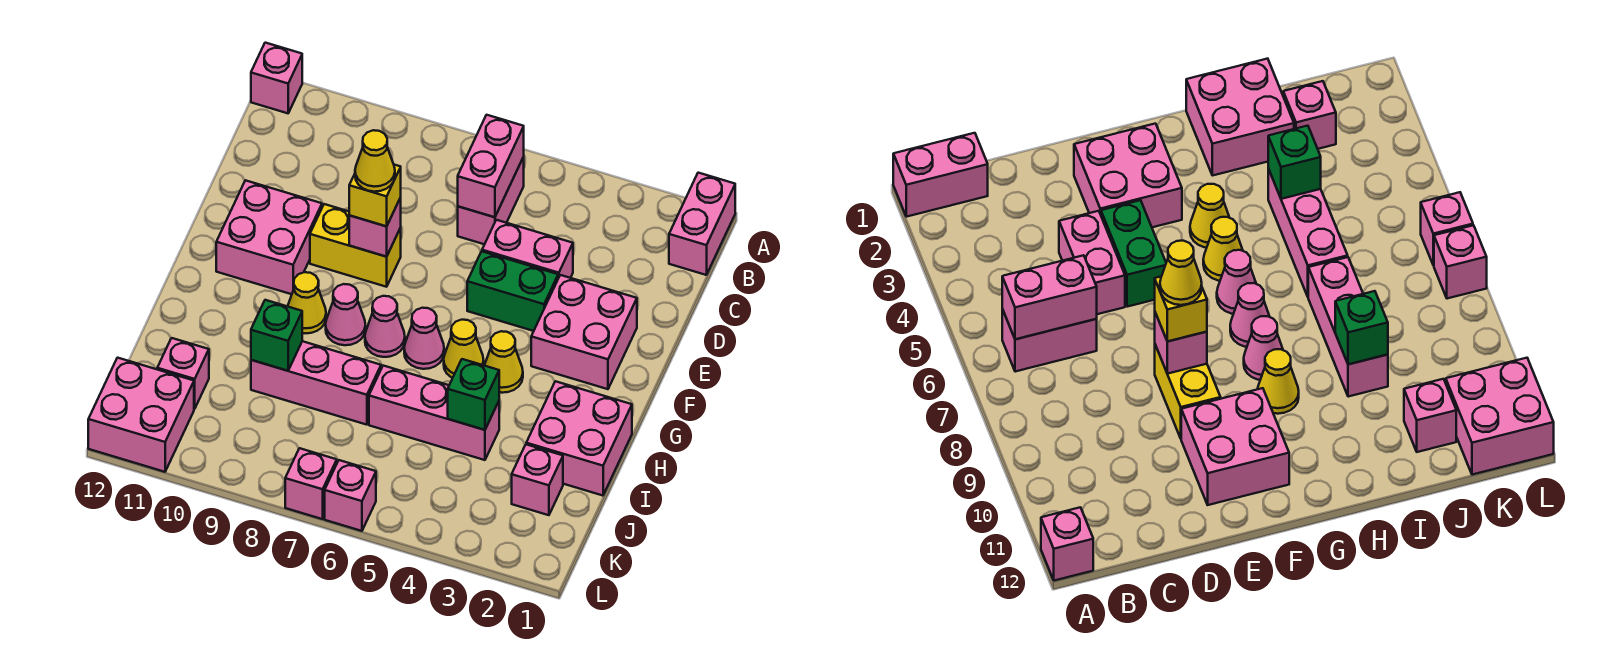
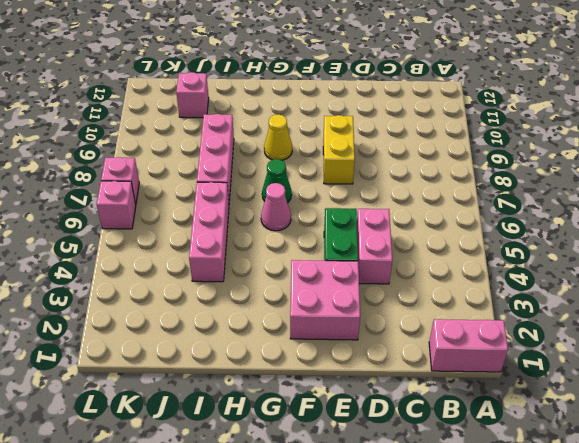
green cone G7 level 1 -> pink cone G7 level 1
none -> pink brick A12 level 1
none -> pink brick B6:C6 level 1
none -> pink brick E10:F11 level 1

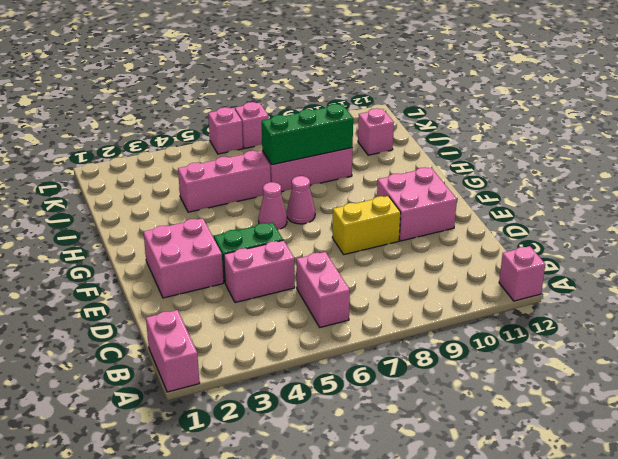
green brick I7:I9 level 2 -> green brick I9 level 2
none -> yellow cone G4 level 1
none -> yellow cone G5 level 1
none -> pink cone G8 level 1

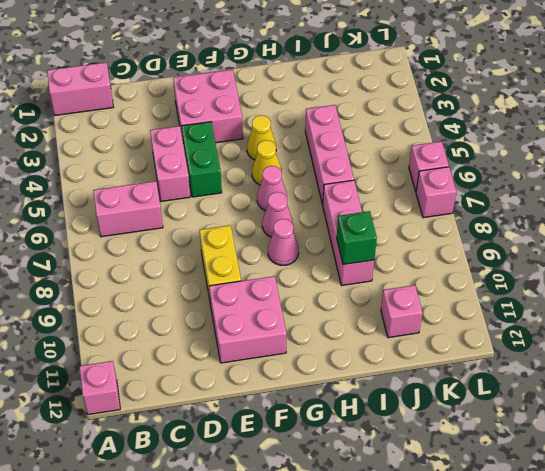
none -> yellow cone G9 level 1
none -> pink brick H1:I2 level 1
none -> pink brick J2 level 1

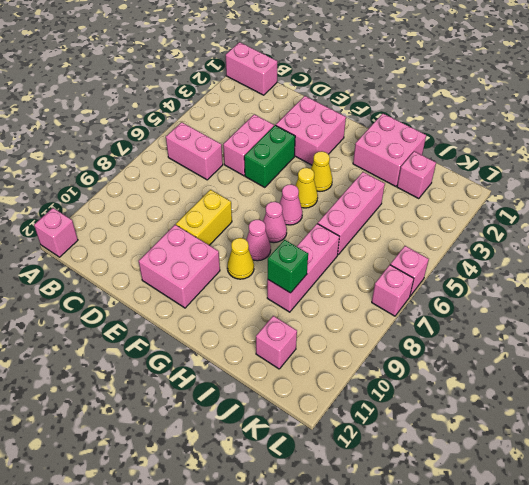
none -> pink brick K11:L12 level 1
none -> pink brick B6:C6 level 2
none -> pink brick E8 level 2

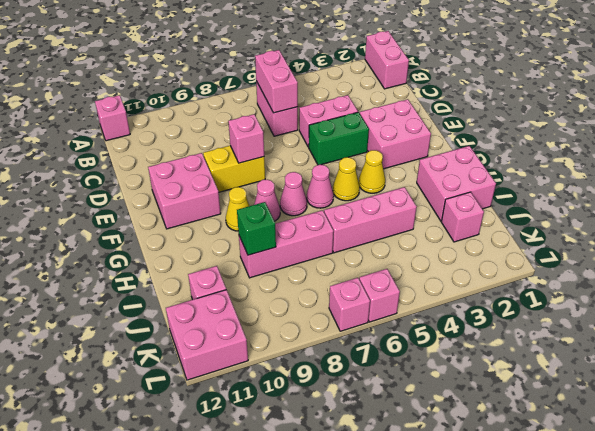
none -> green brick I4 level 2
none -> yellow brick E8 level 3
none -> yellow cone E8 level 4

